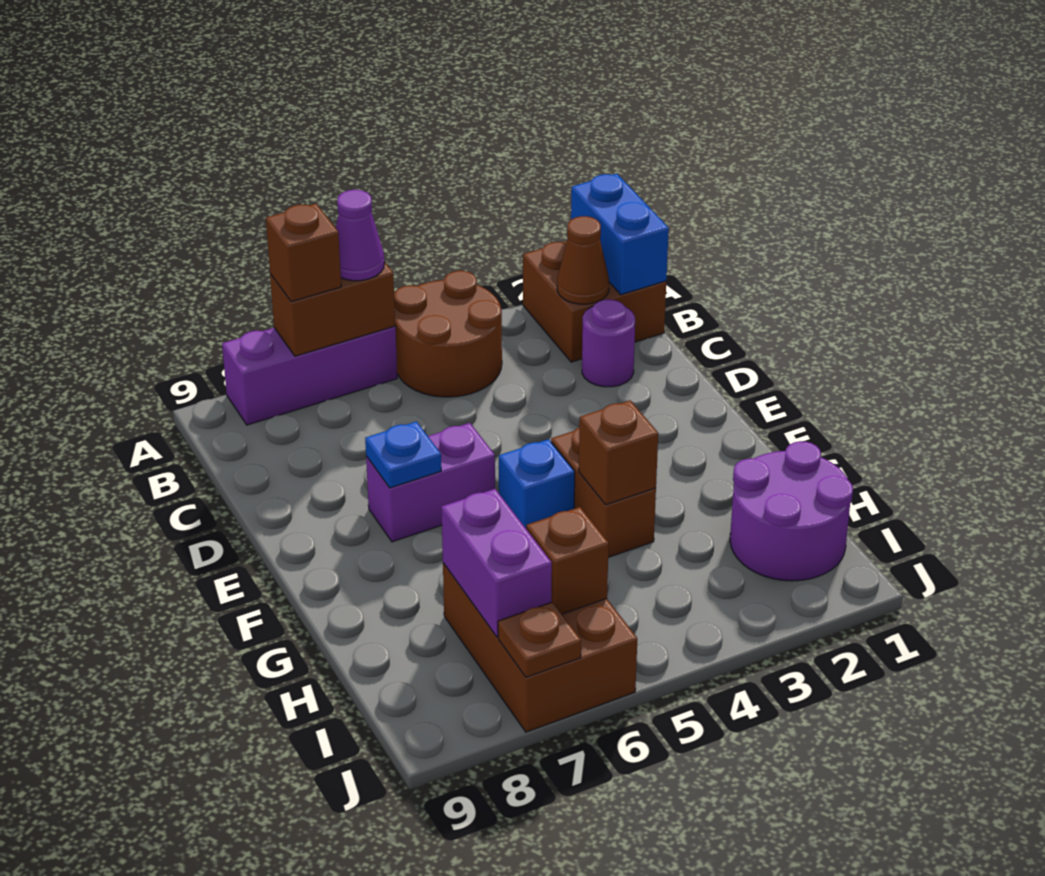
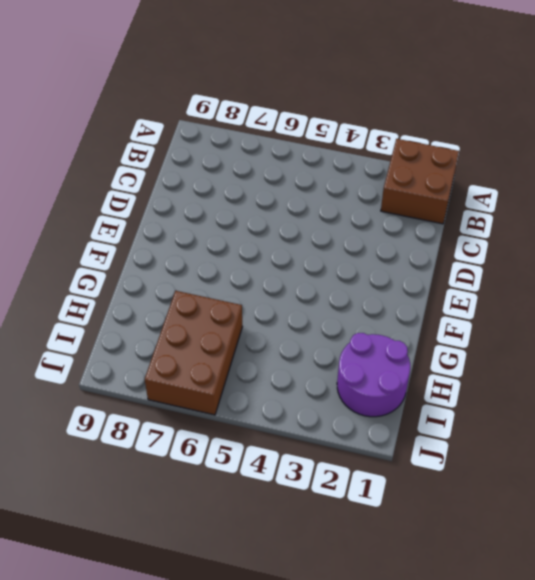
none -> brown round brick A4:B5 level 1
none -> purple brick A6:A8 level 1
none -> purple round brick C2 level 1

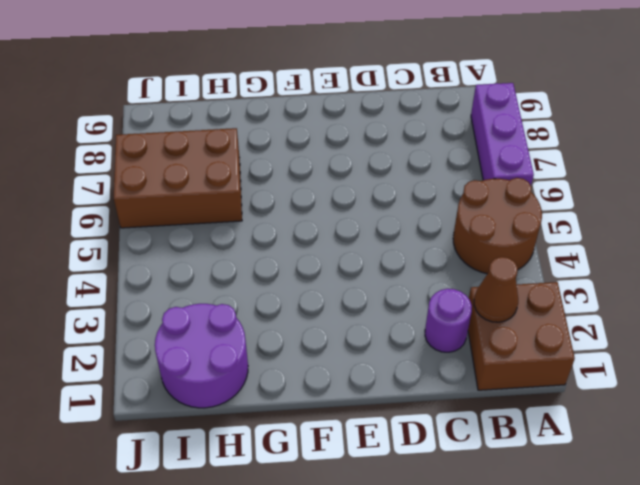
none -> purple brick E6:E7 level 1
none -> brown brick F4:G4 level 1
none -> blue brick F5 level 1

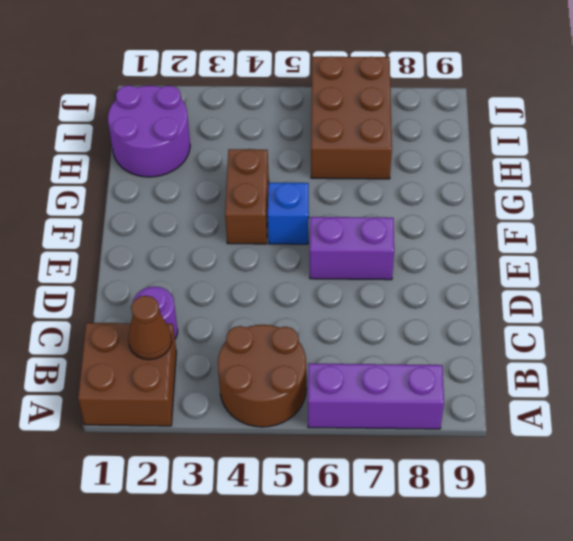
none -> blue brick A1:B1 level 2
none -> brown brick A6:A7 level 2
none -> blue plate E7 level 2

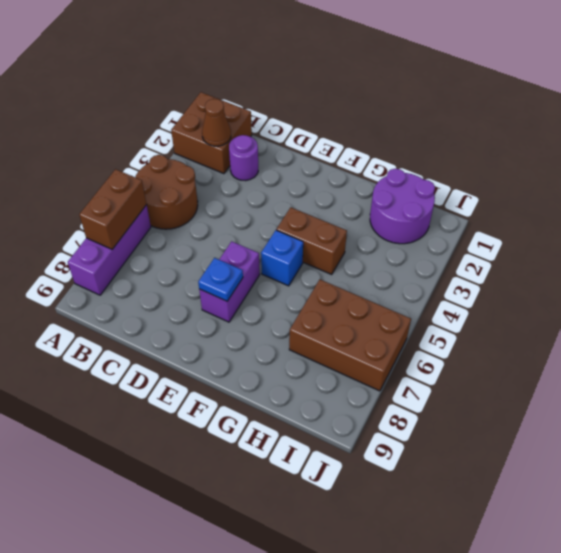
none -> blue brick A1:B1 level 2
none -> brown brick G4 level 2
none -> purple brick H7:I7 level 2

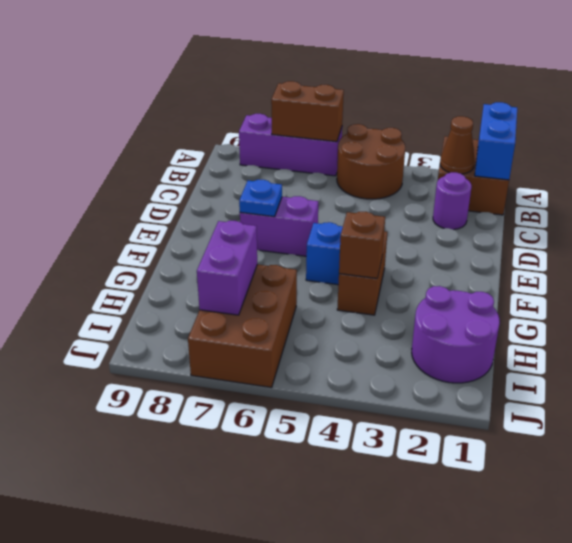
none -> brown brick I6 level 2
none -> brown plate J7 level 2
none -> purple cone A6 level 3

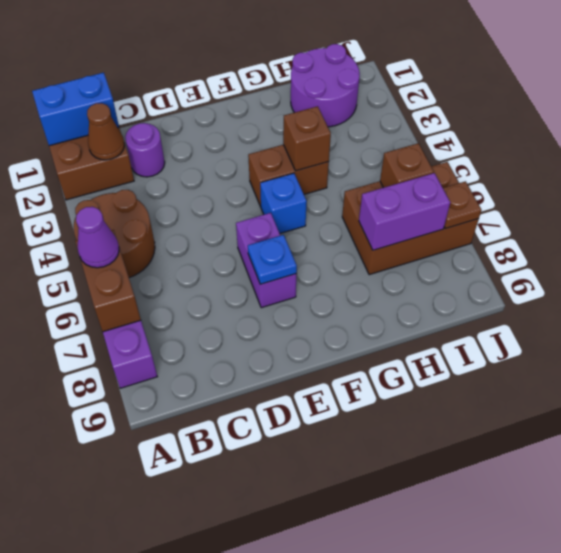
none -> brown brick A7 level 3

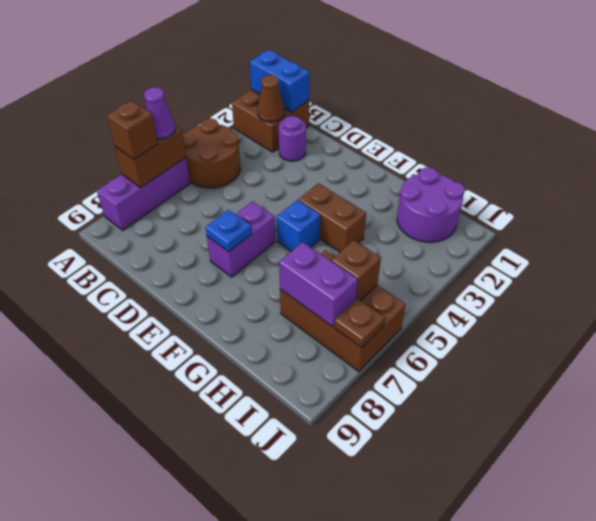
none -> brown brick G4 level 2

